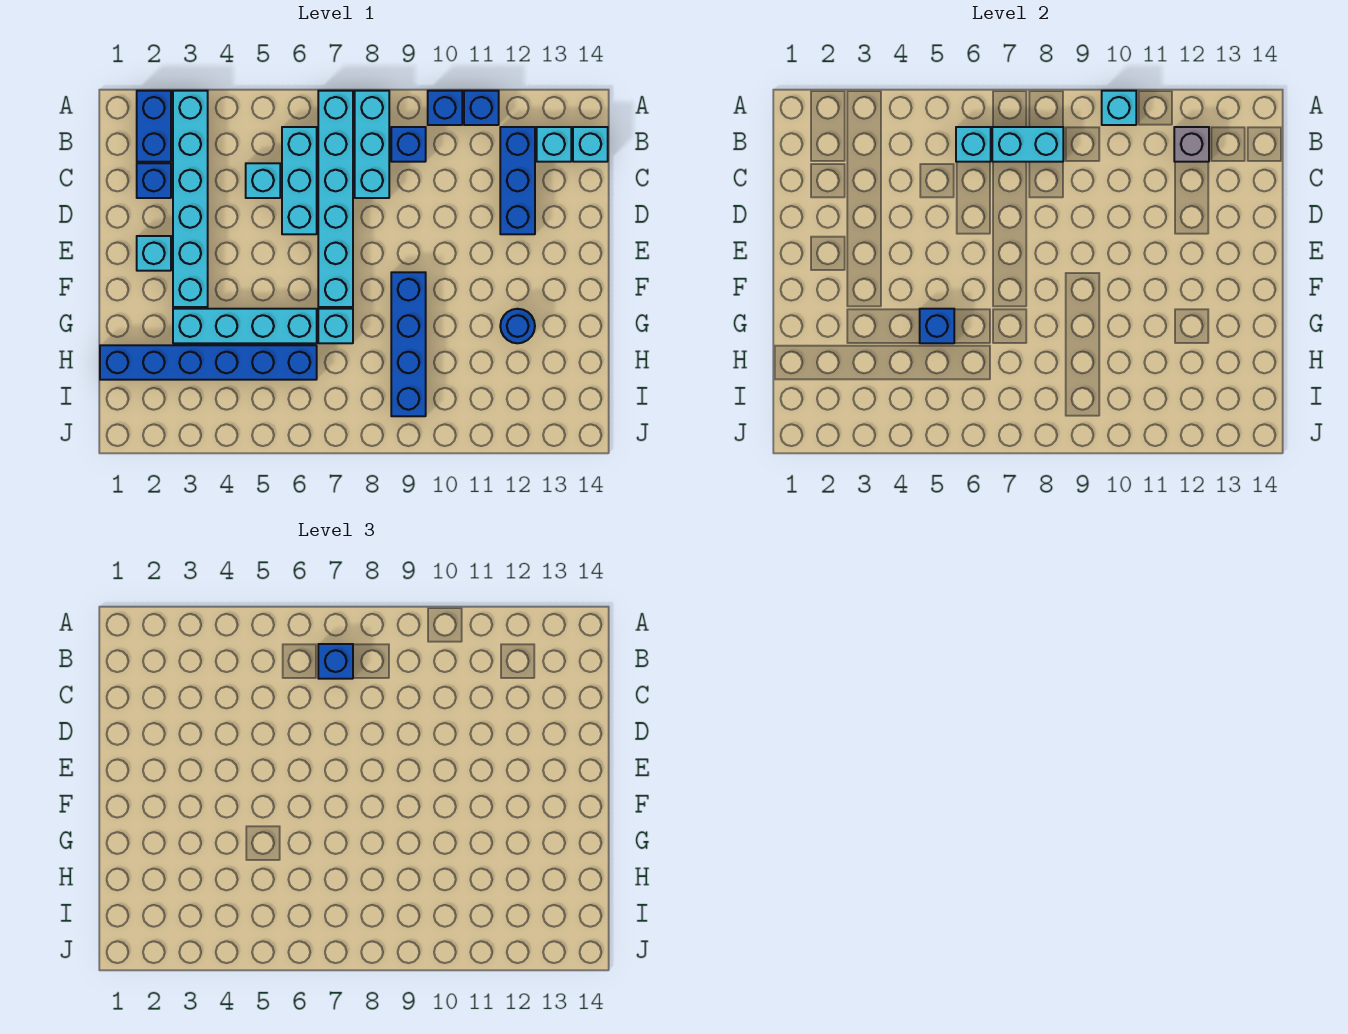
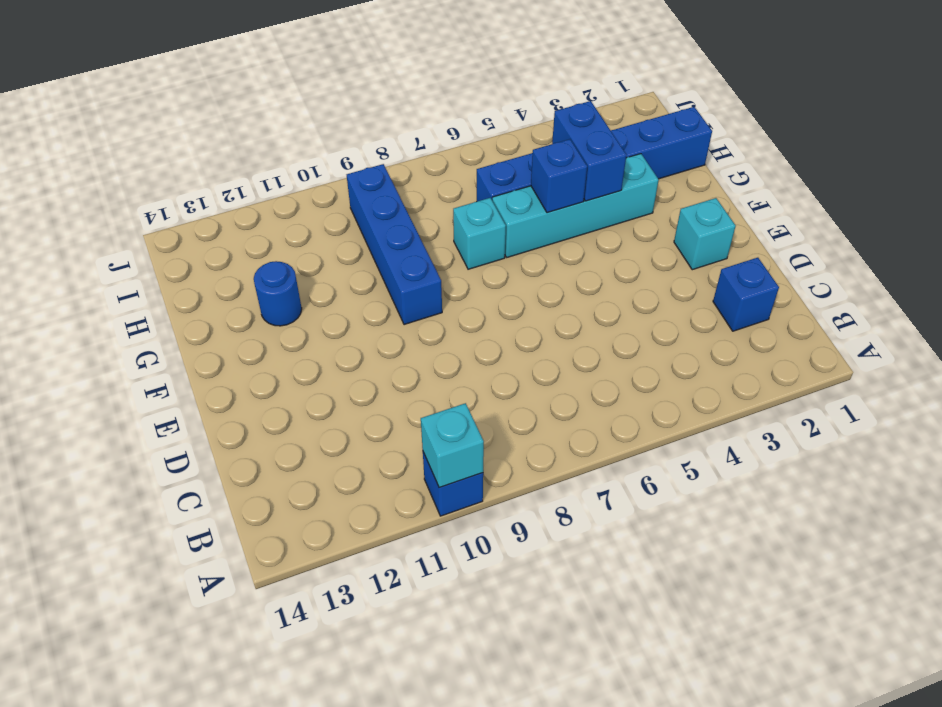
blue brick G4:H4 level 2 -> blue brick A2:B2 level 1
none -> cyan brick A3:F3 level 1
none -> cyan brick A7:F7 level 1
none -> cyan brick A8:C8 level 1

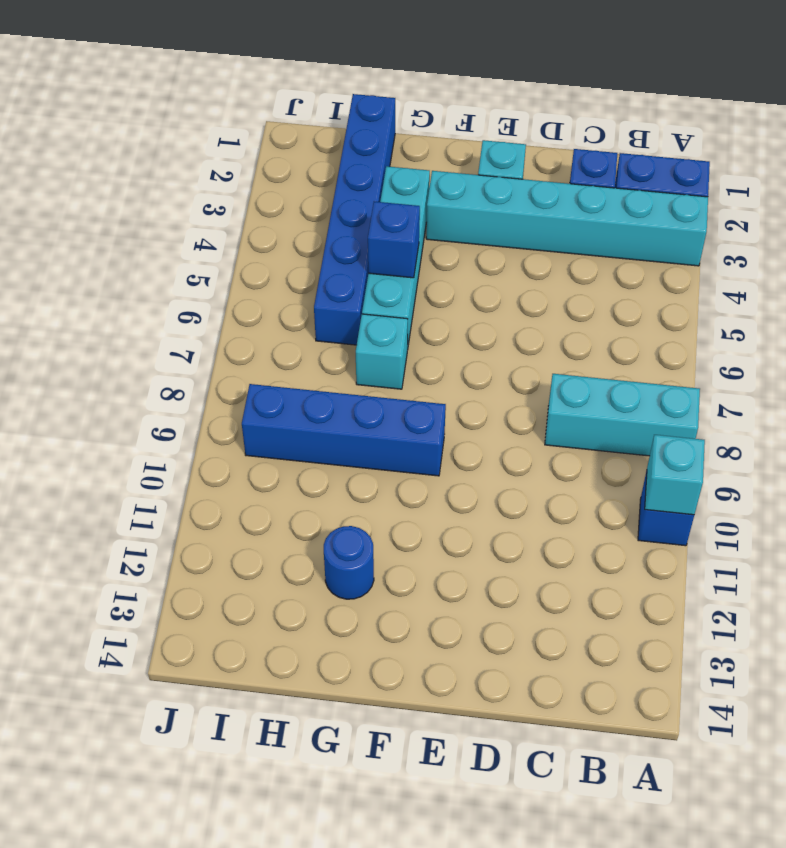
none -> cyan brick A7:F7 level 1
none -> blue brick A11 level 1
none -> cyan brick B6:D6 level 1

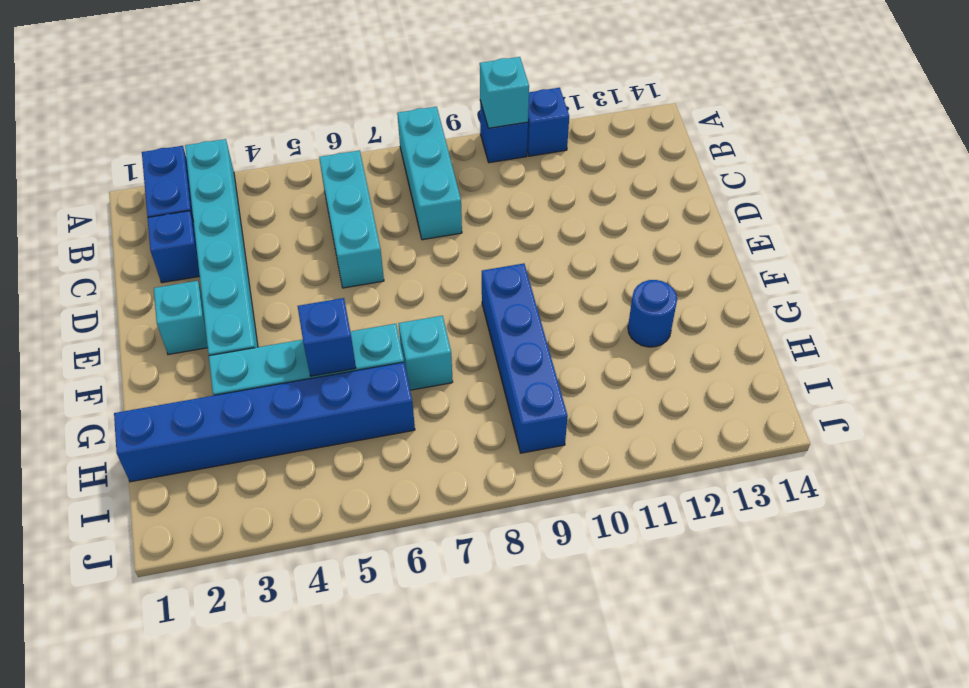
none -> cyan brick A7:F7 level 1
none -> blue brick B9 level 1
none -> blue brick B12:D12 level 1

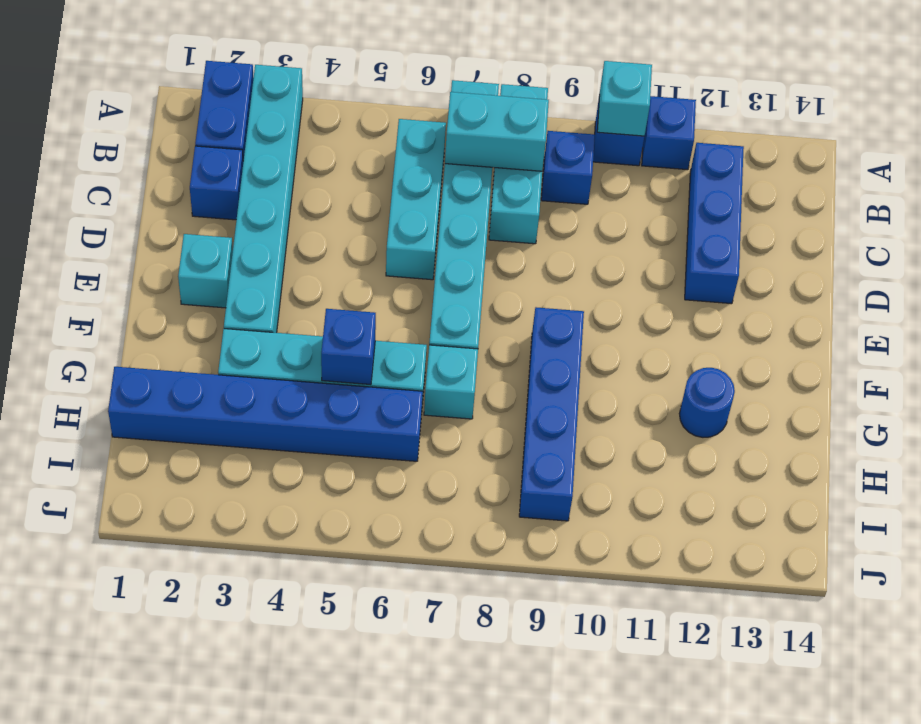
none -> cyan brick B13 level 1
none -> cyan brick B14 level 1
none -> cyan brick C5 level 1

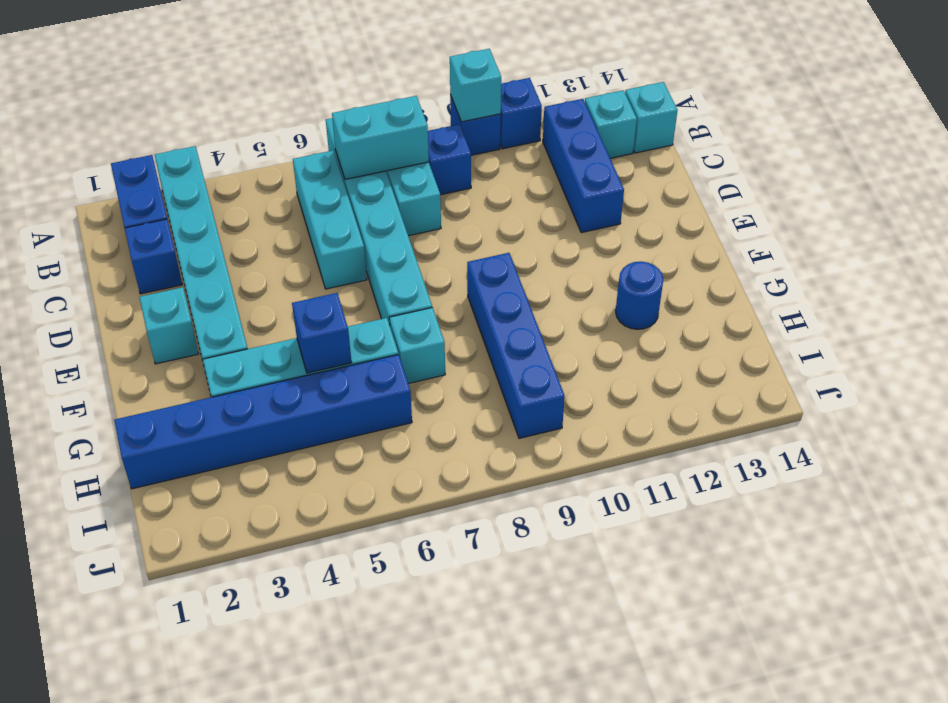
none -> cyan brick C5 level 1
none -> cyan brick B6 level 2
none -> grey brick B12 level 2

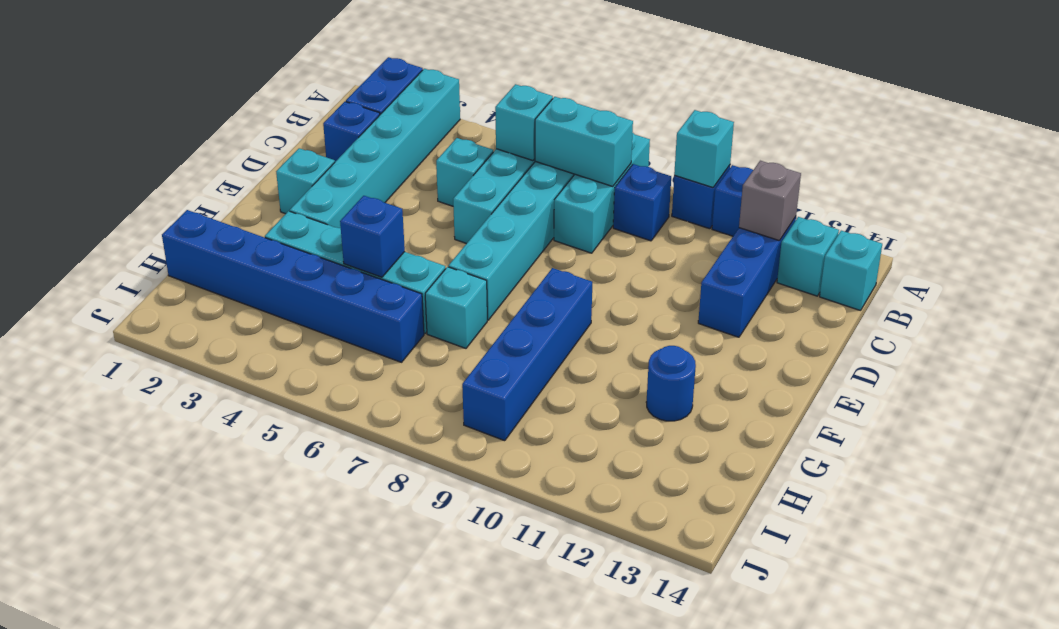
none -> blue brick B7 level 3

